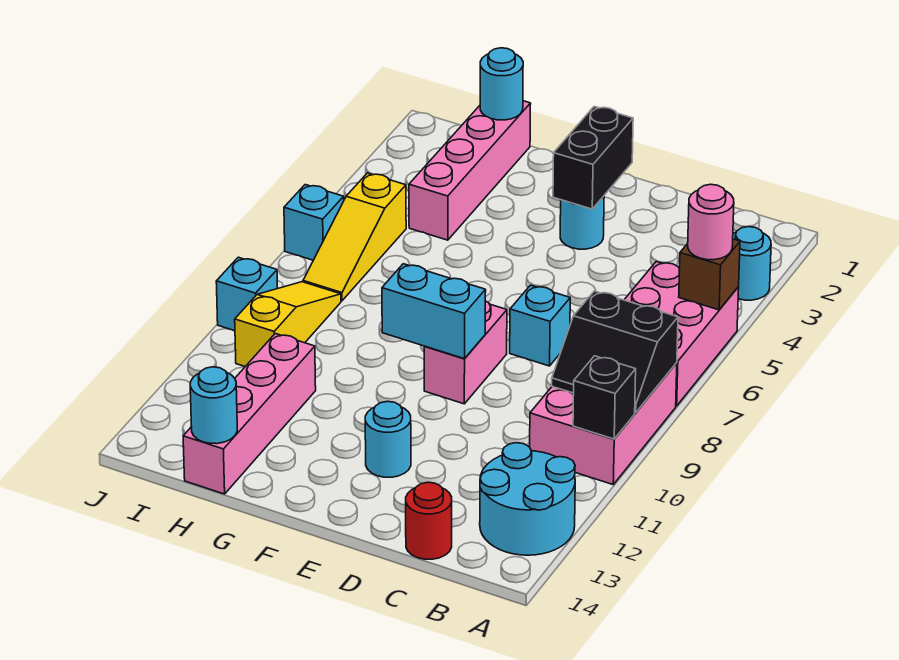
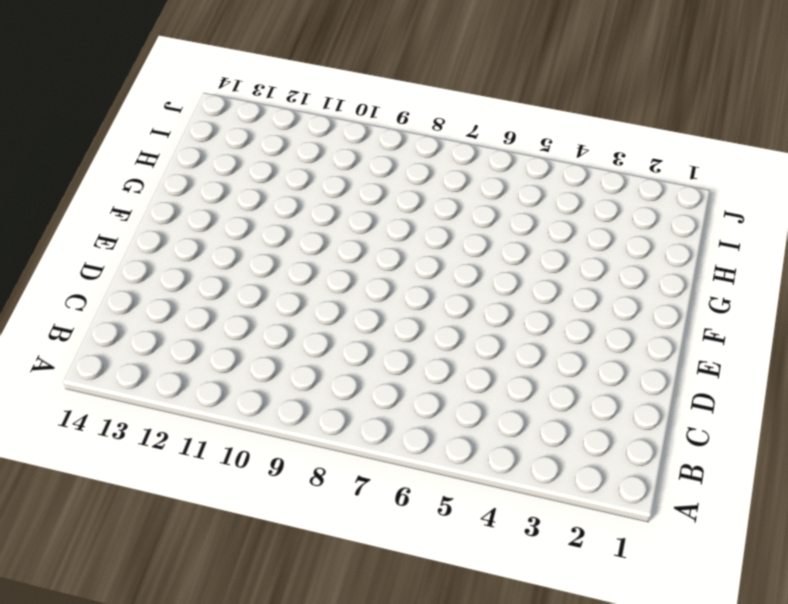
none -> cyan round brick A3 level 1
none -> pink brick A5:B7 level 1
none -> pink brick A8:B10 level 1

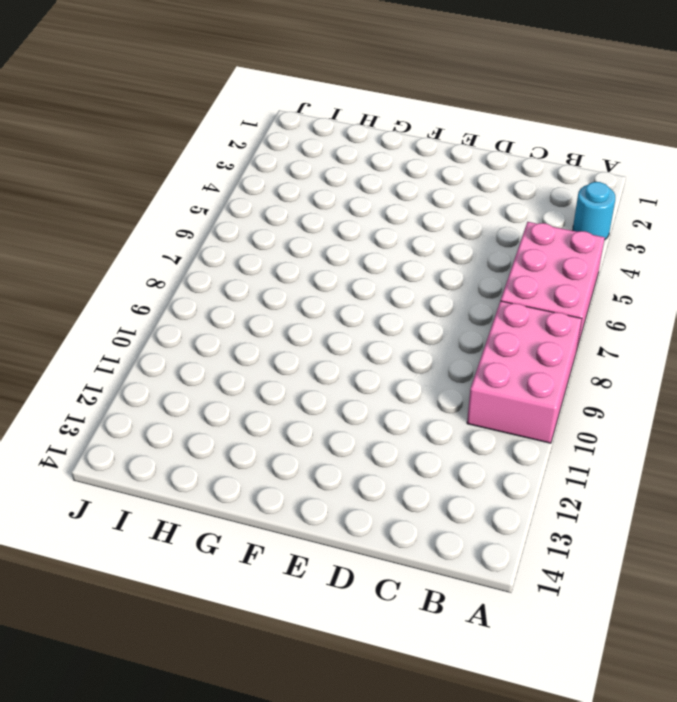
none -> cyan round brick A12:B13 level 1
none -> red round brick C14 level 1
none -> cyan brick D7 level 1

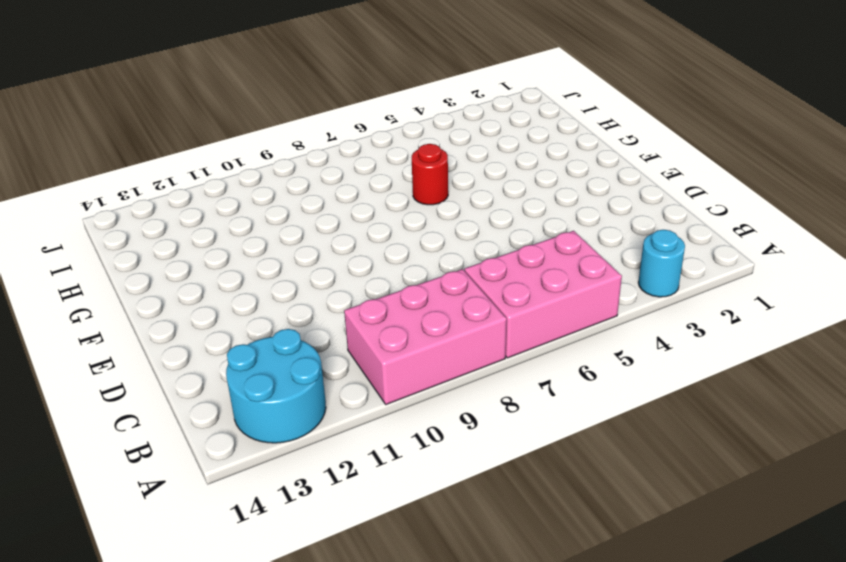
red round brick G6 level 1 -> red round brick C14 level 1
none -> cyan brick D7 level 1
none -> cyan round brick E3 level 1
none -> pink brick E8:E9 level 1

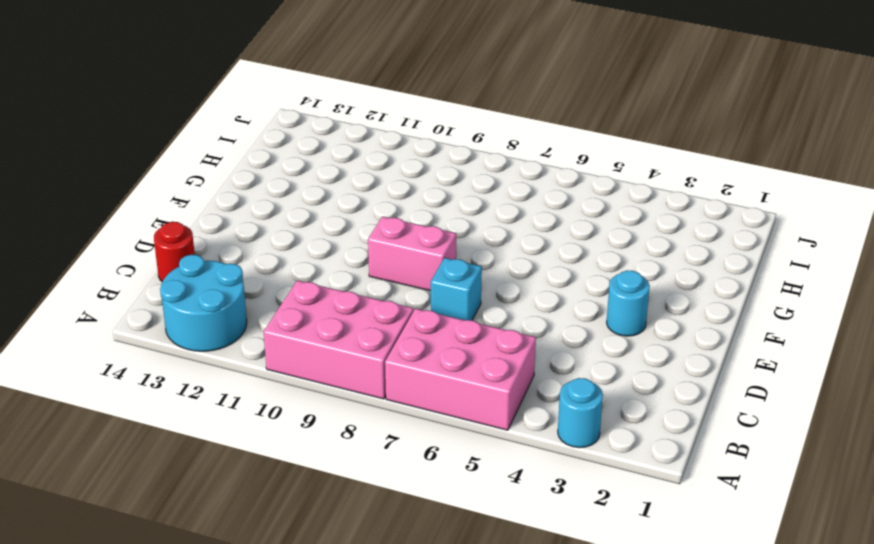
none -> cyan round brick E12 level 1
none -> pink brick H1:H4 level 1
none -> pink brick H11:H14 level 1

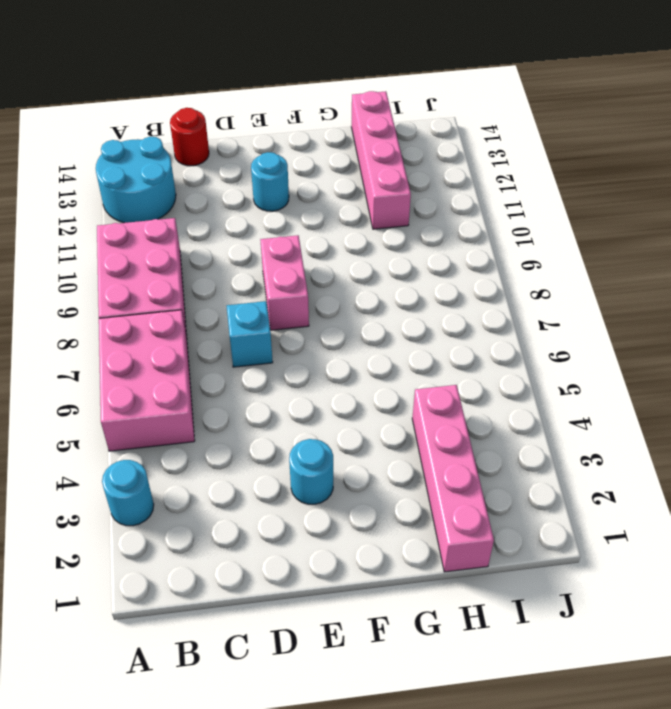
none -> yellow slope I5:I7 level 1 top 5
none -> yellow slope I8:I10 level 1 top 10
none -> cyan brick J6 level 1

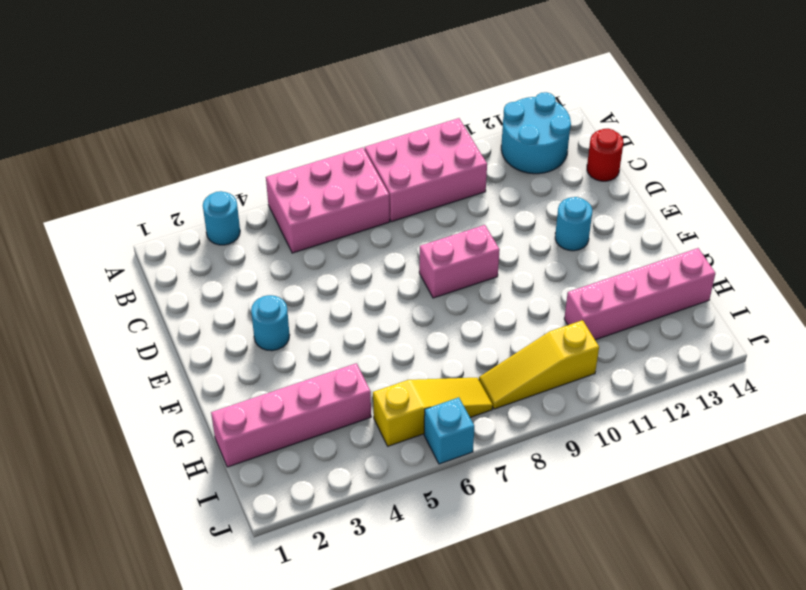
none -> cyan brick D7 level 1
none -> cyan brick J9 level 1
none -> brown brick A5 level 2

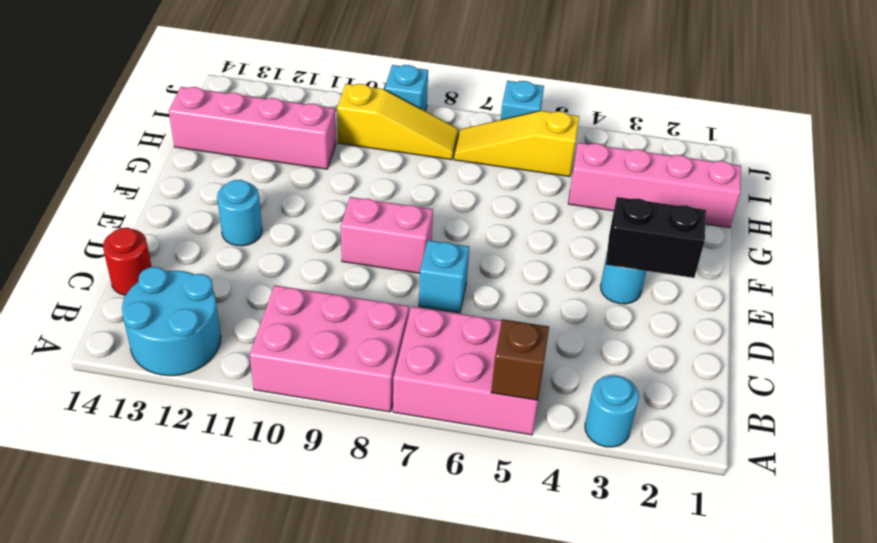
none -> black slope A8:B9 level 2 top 8
none -> black brick A10 level 2
none -> cyan brick E9:F9 level 2

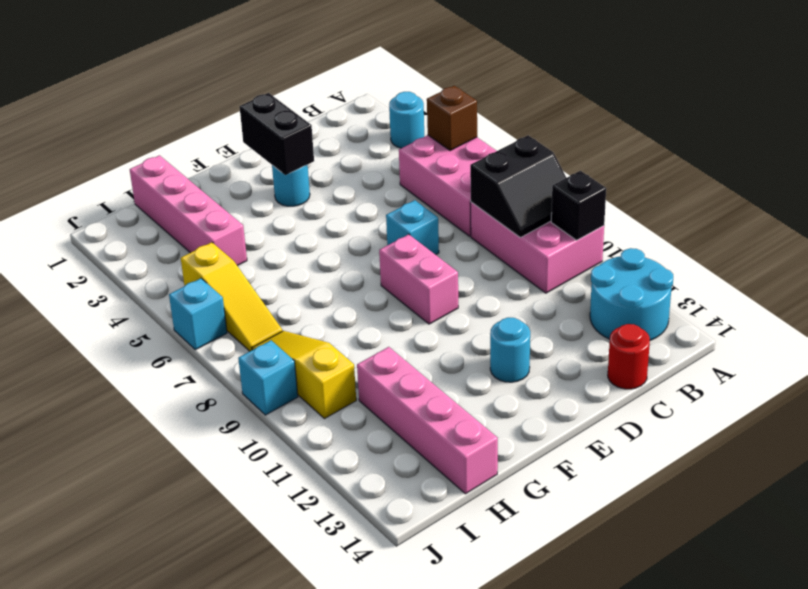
none -> cyan brick E9:F9 level 2
none -> cyan round brick H1 level 2
none -> cyan round brick H14 level 2

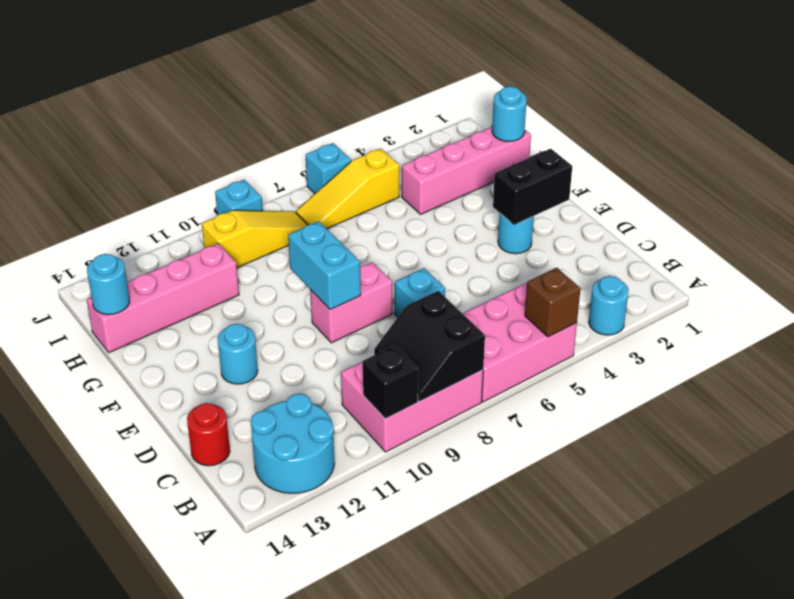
none -> pink round brick A5 level 3

